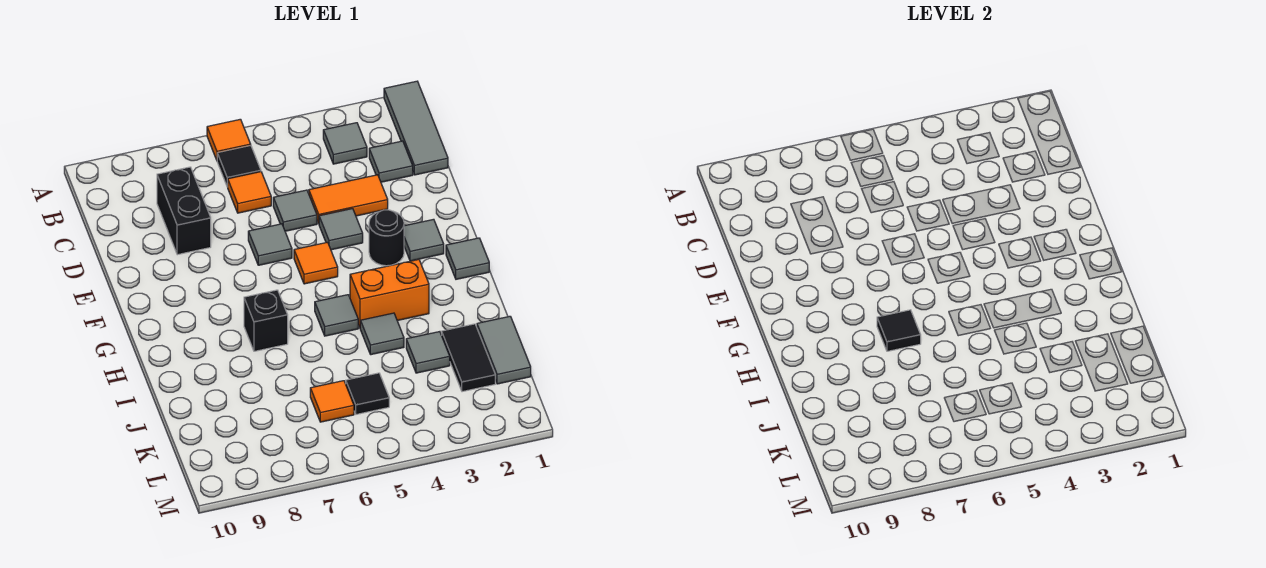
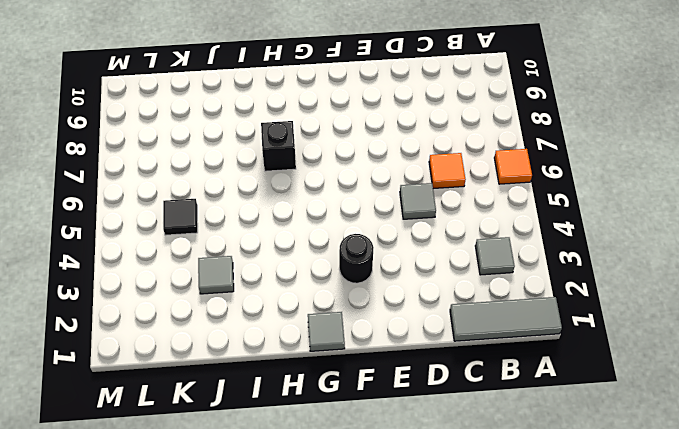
none -> black tile B6 level 1
none -> grey tile C2 level 1
none -> black brick C8:D8 level 1

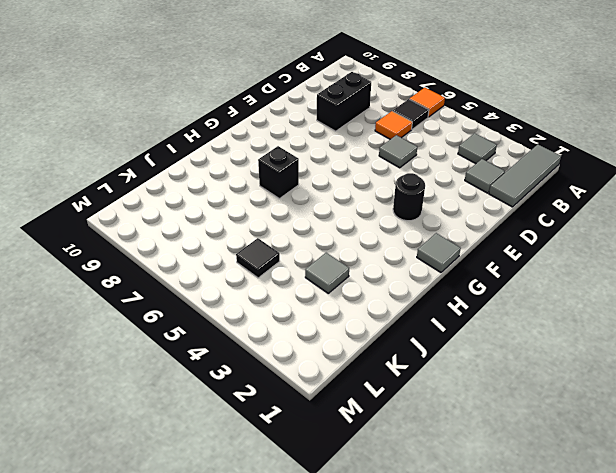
none -> orange tile D3:D4 level 1
none -> grey tile E4 level 1
none -> grey tile E6 level 1

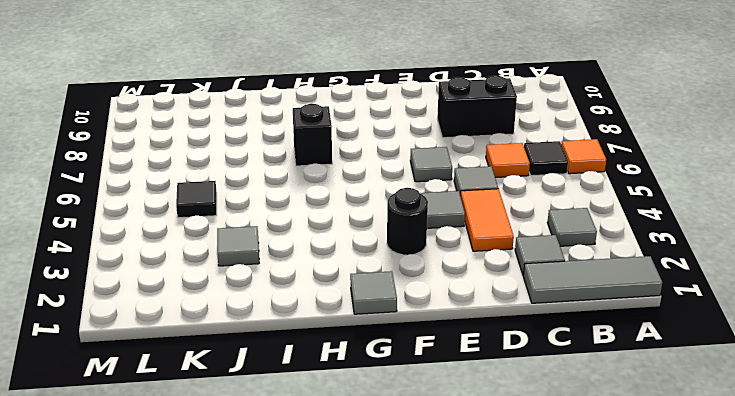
none -> grey tile F2 level 1
none -> orange tile F5 level 1
none -> orange brick H3:H4 level 1

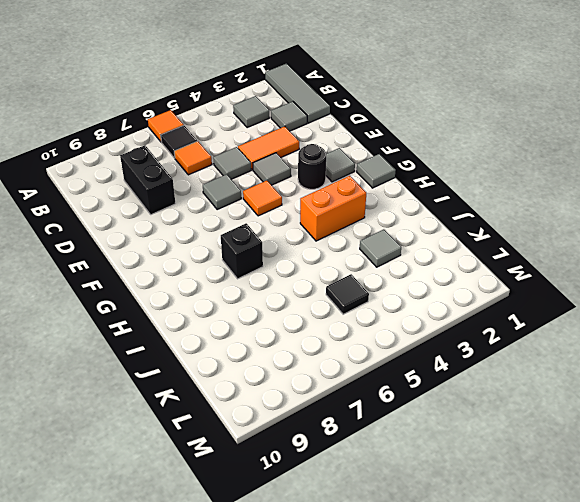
none -> grey tile H5 level 1
none -> grey tile I4 level 1
none -> grey tile J1:K1 level 1

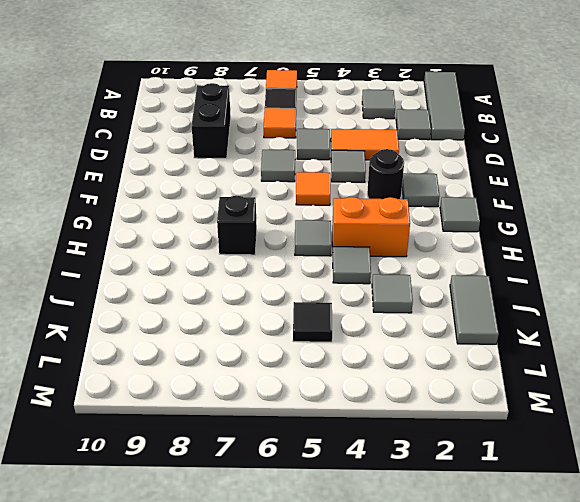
none -> black tile J2:K2 level 1
none -> orange tile K6 level 1
none -> black tile H7 level 2

